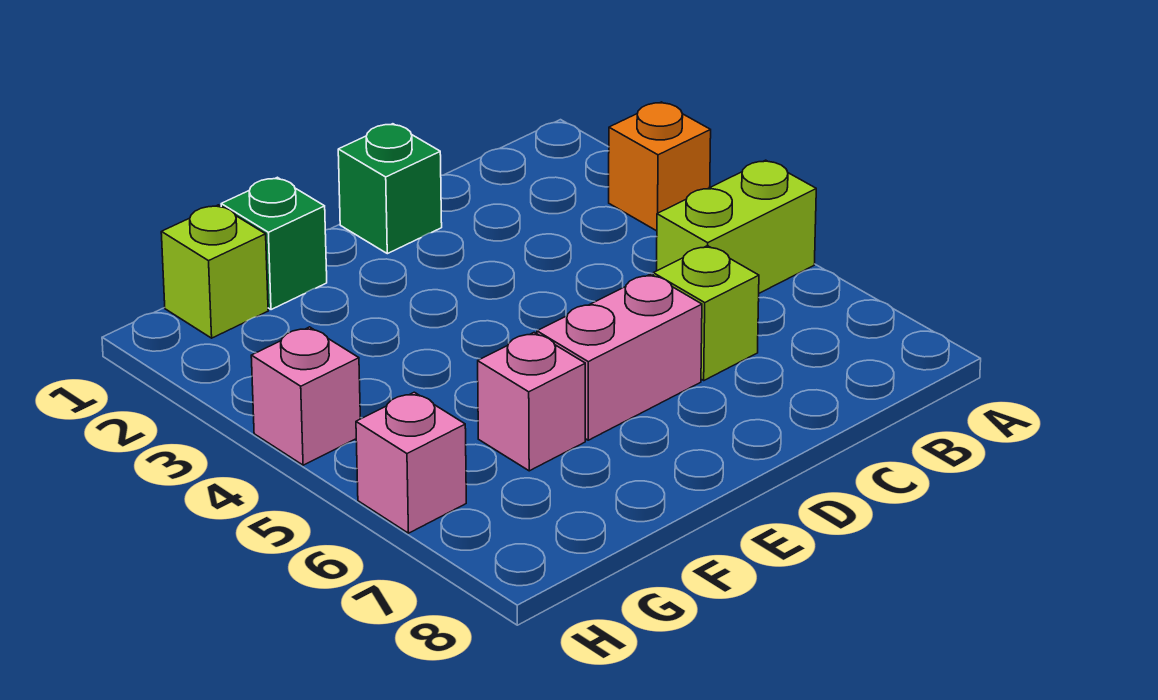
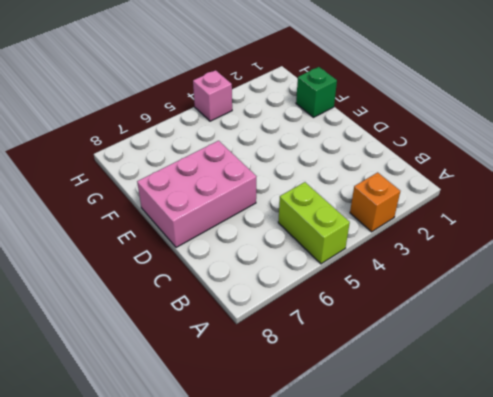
pink brick D6:E8 level 1 -> pink brick D6:E6 level 1
none -> lime brick C6 level 1
none -> green brick D1 level 1

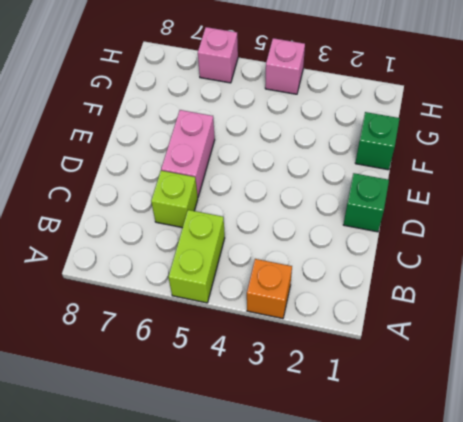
none -> pink brick F6 level 1
none -> lime brick G1 level 1

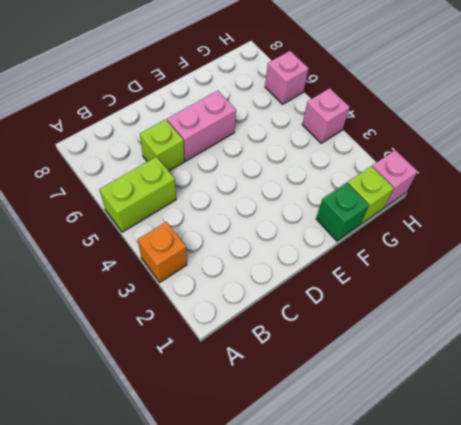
pink brick H1 level 1 -> pink brick F6 level 1
none -> green brick D1 level 1

